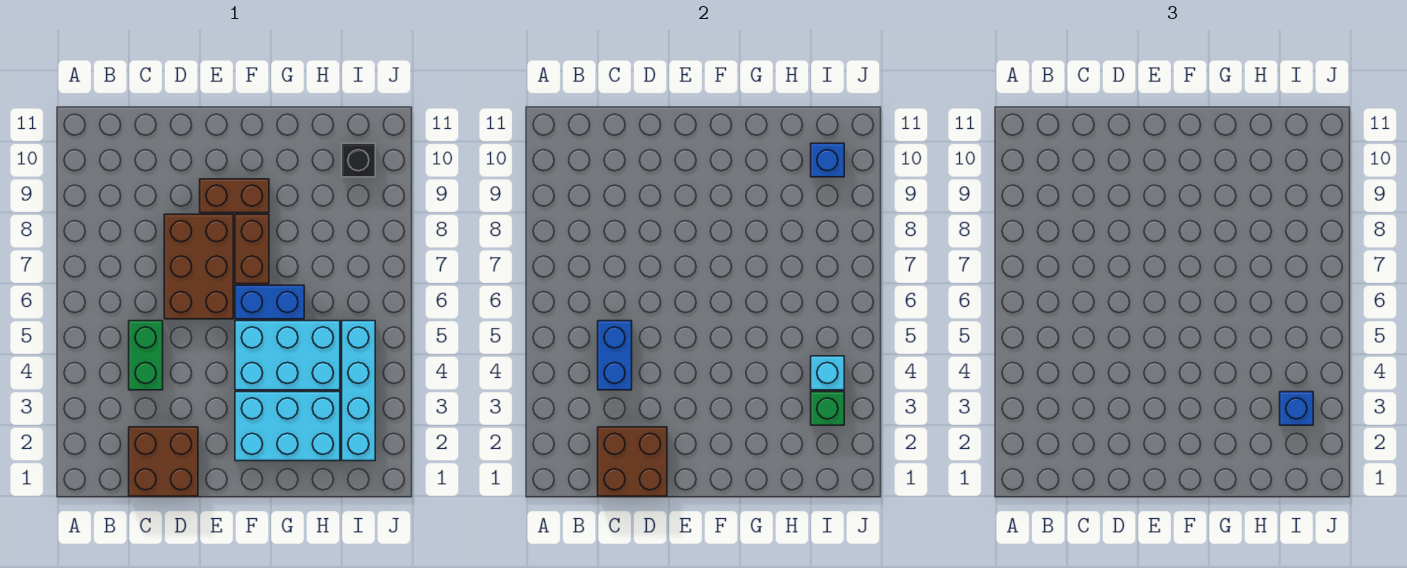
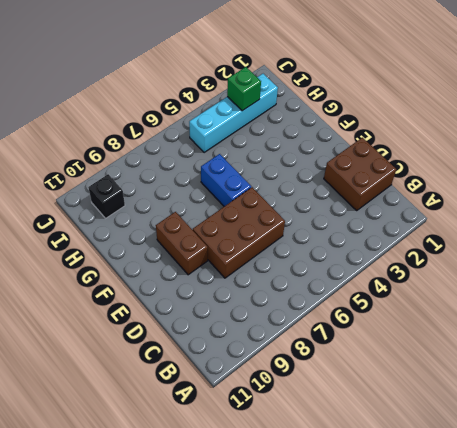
none -> green brick C4:C5 level 1
none -> cyan brick F2:H3 level 1
none -> cyan brick F4:H5 level 1

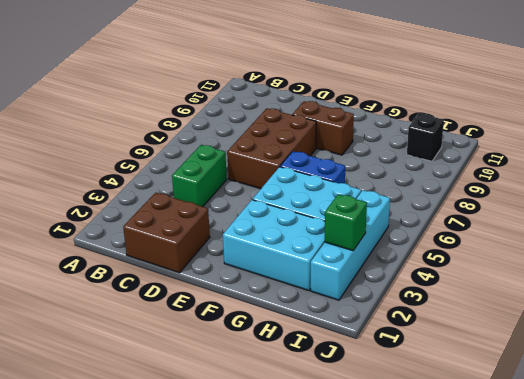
none -> brown brick F7:F8 level 1
none -> brown brick C1:D2 level 2
none -> blue brick C4:C5 level 2

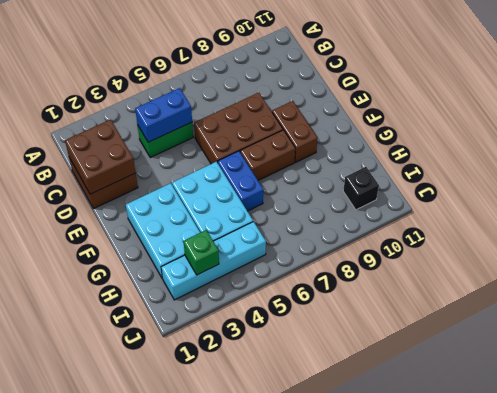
none -> cyan brick I4 level 2
none -> blue brick I10 level 2
none -> blue brick I3 level 3

